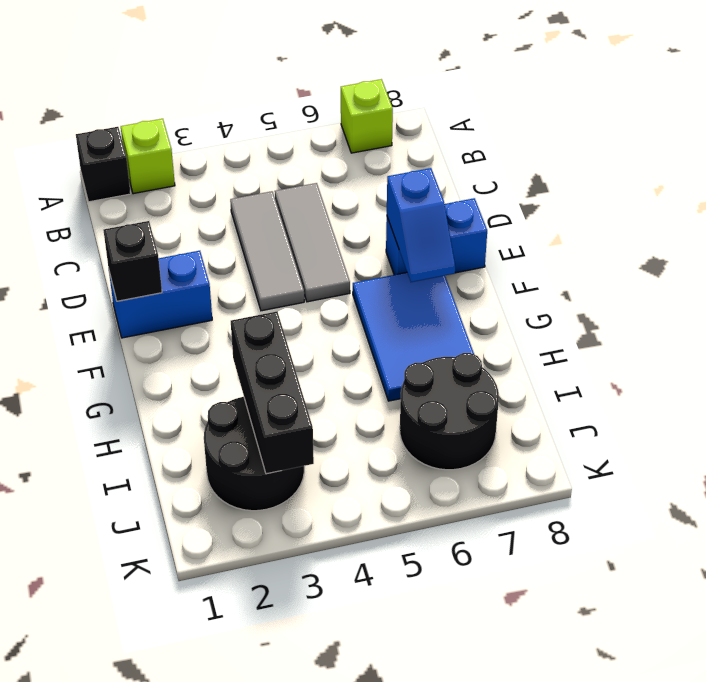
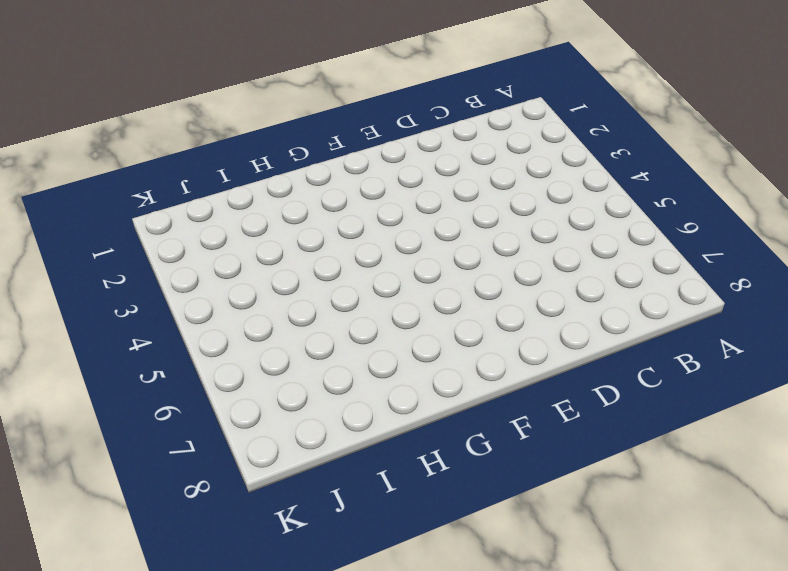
none -> black brick A1 level 1
none -> lime brick A2 level 1
none -> lime brick A7 level 1

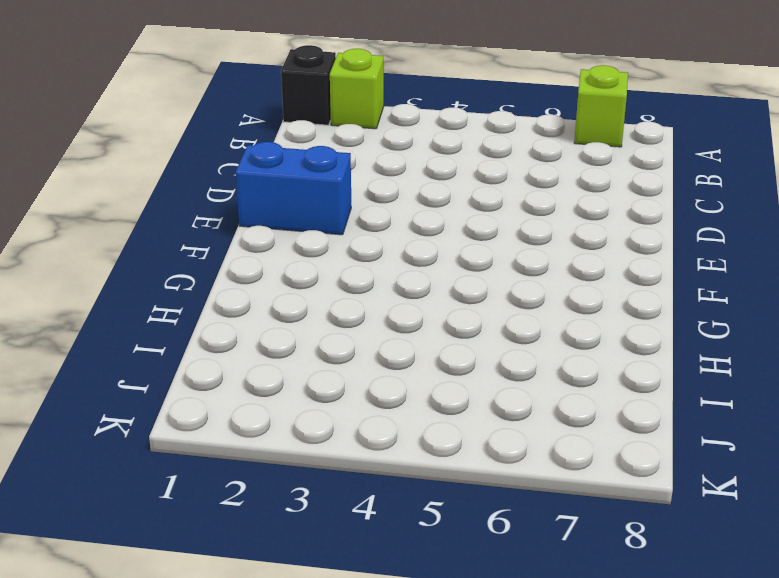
none -> grey tile C4:E4 level 1
none -> grey tile C5:E5 level 1
none -> blue brick E7:E8 level 1

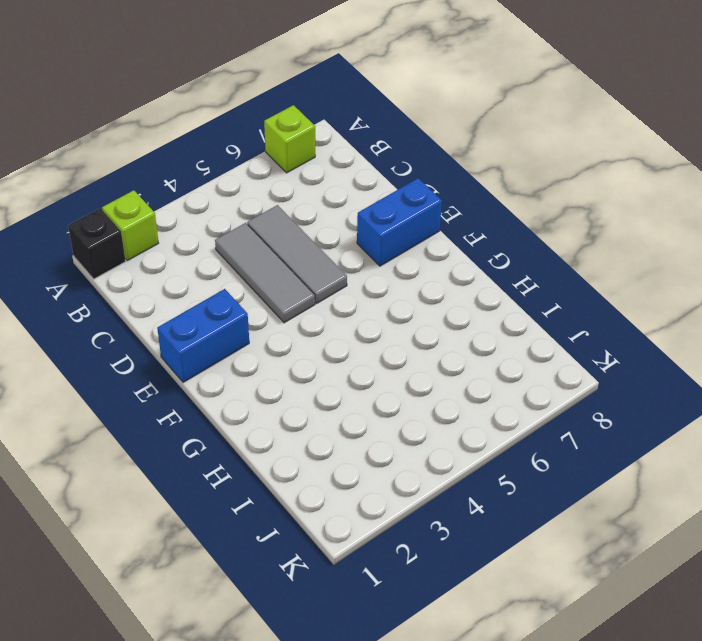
none -> blue tile F6:H7 level 1
none -> black round brick I2:J3 level 1
none -> black round brick I6:J7 level 1

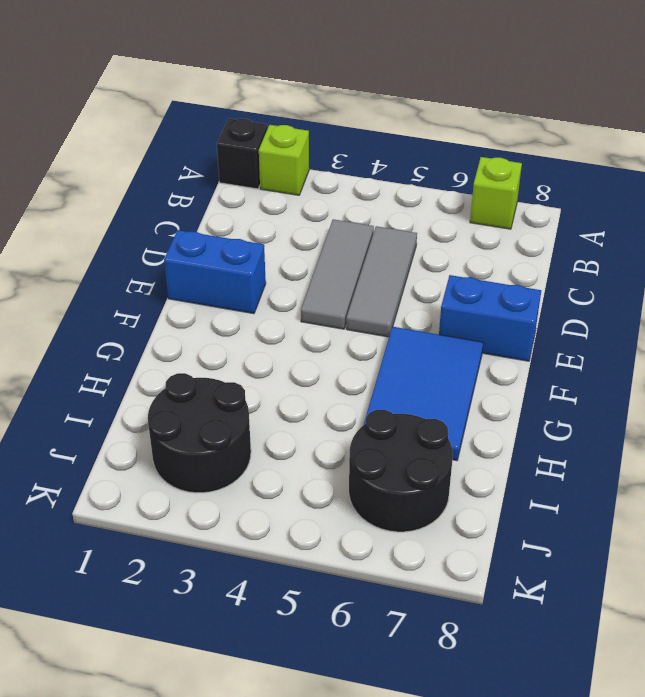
none -> black brick E1 level 2
none -> blue slope E7:F7 level 2 top E
none -> black brick H3:J3 level 2

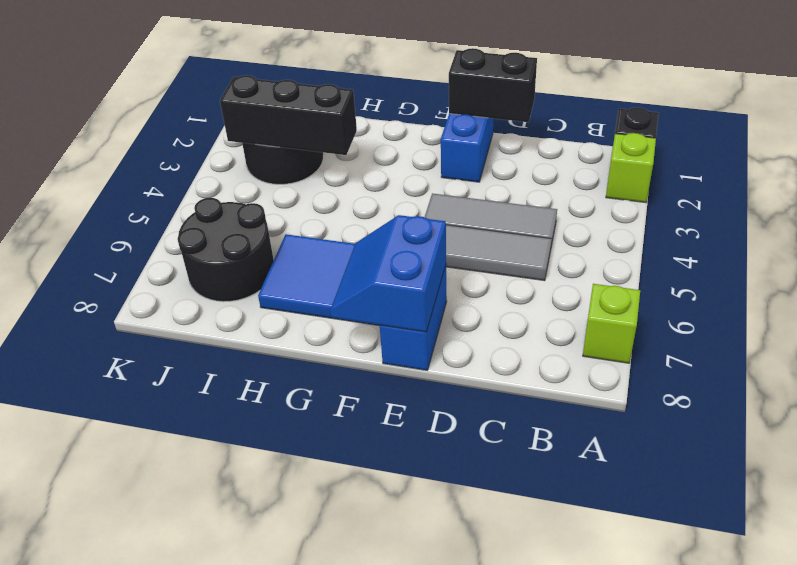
black brick D1:E1 level 2 -> black brick E1 level 2
blue slope E7:F8 level 2 top E -> blue slope E7:F7 level 2 top E

